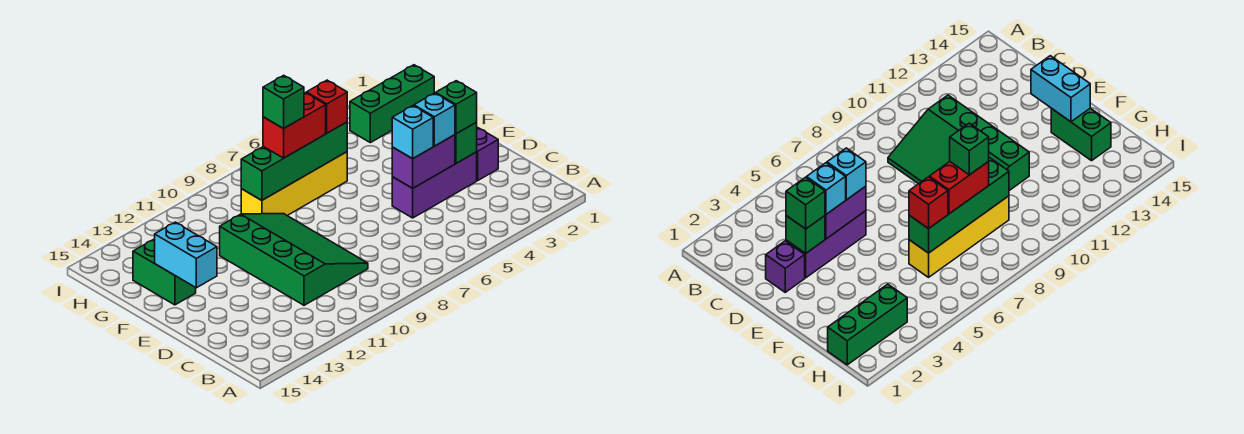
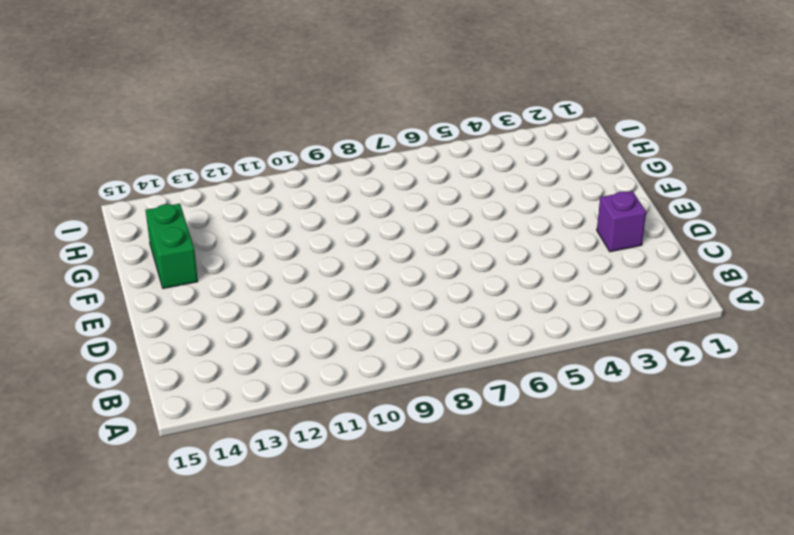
none -> green slope C9:F11 level 1 top 11
none -> purple brick D3:D5 level 1
none -> yellow brick G6:G9 level 1

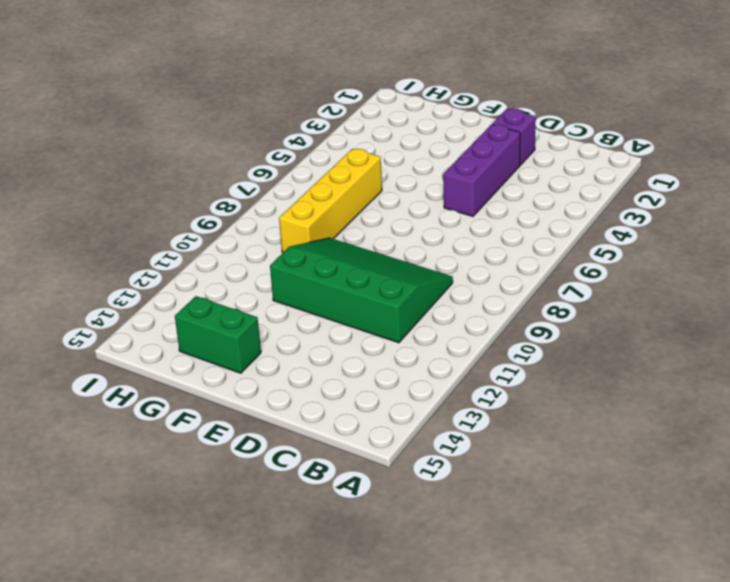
none -> green brick H1:H3 level 1
none -> green brick D3 level 2
none -> purple brick D4:D5 level 2

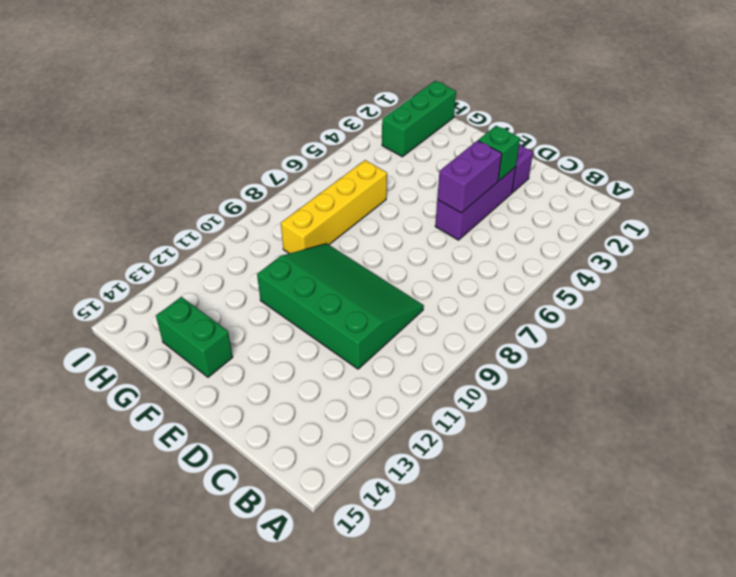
none -> cyan brick E14:F14 level 2
none -> green brick G6:G9 level 2
none -> green brick D3 level 3

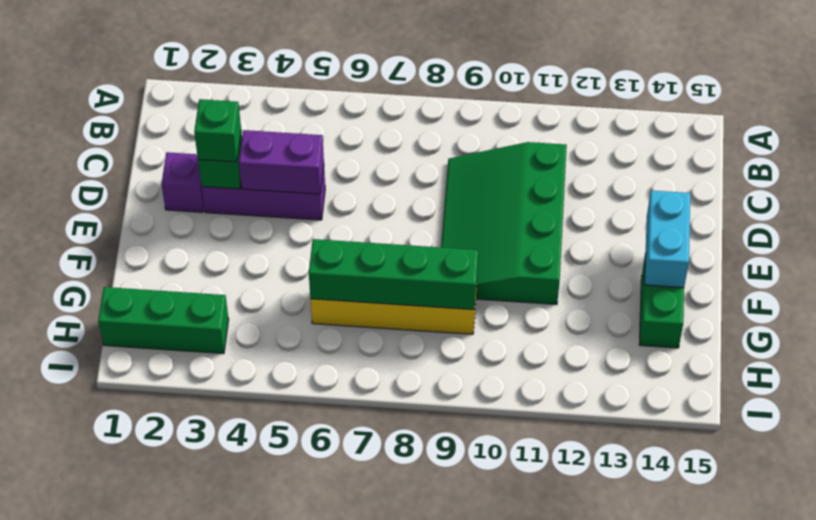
none -> cyan brick D4 level 3
none -> cyan brick D5 level 3
none -> red brick G6 level 3

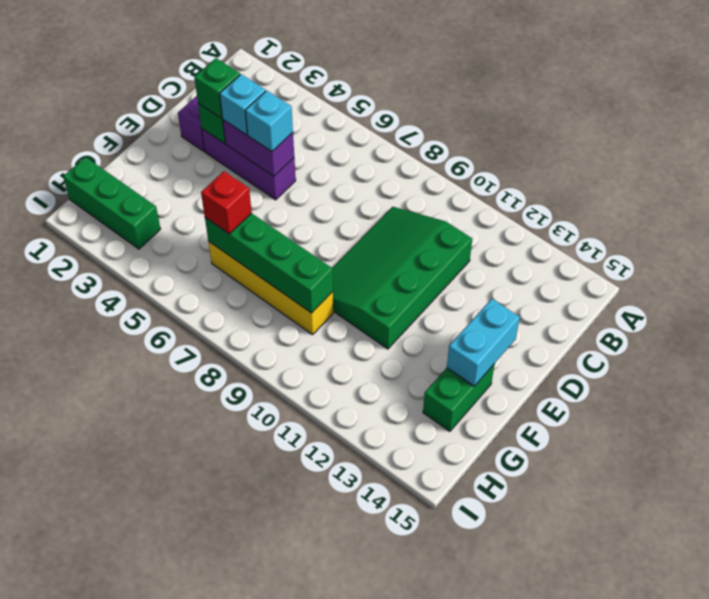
none -> red brick G7:G8 level 3
none -> green brick G8 level 4

